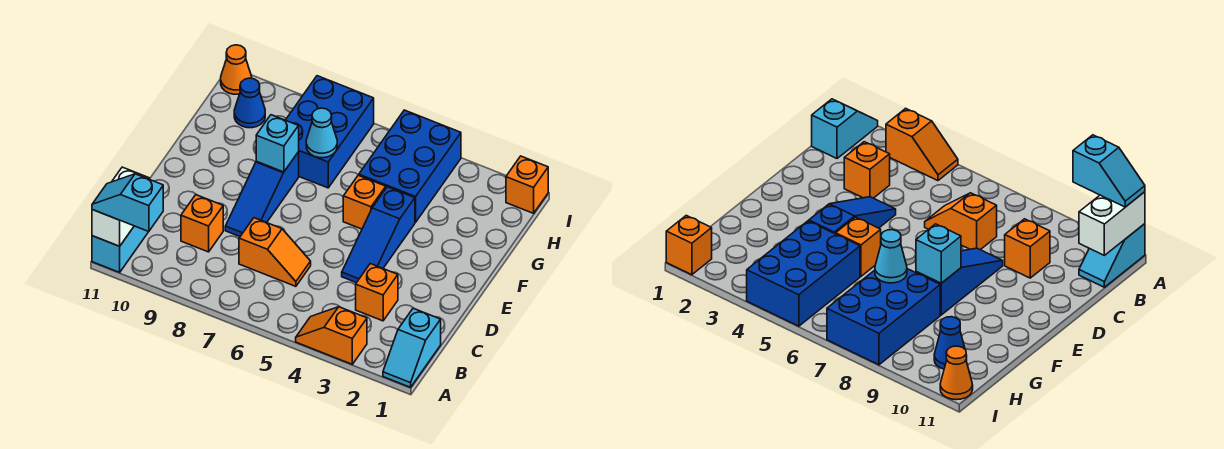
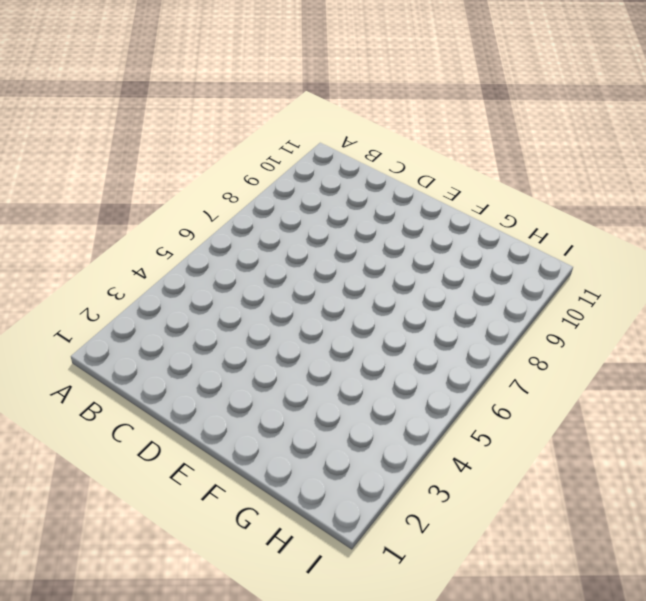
none -> cyan slope A1:B1 level 1 top B
none -> orange slope A3:A4 level 1 top 3
none -> cyan slope A11:B11 level 1 top A

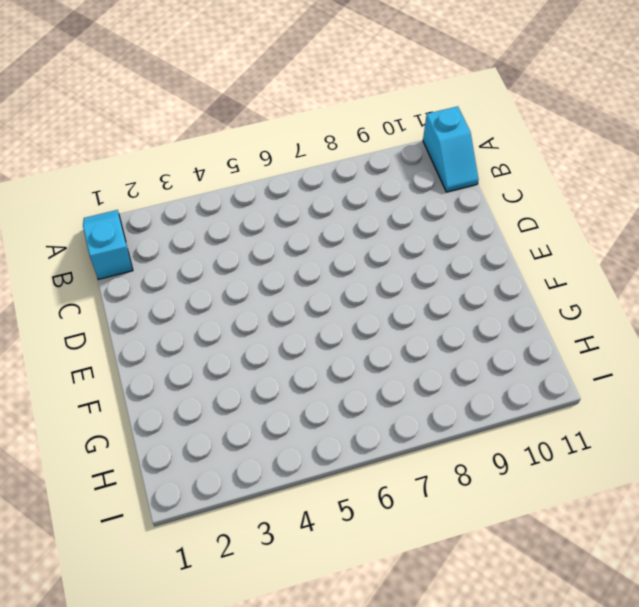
none -> orange slope A3:A4 level 1 top 3
none -> orange brick C3 level 1
none -> orange slope C6:C7 level 1 top 7

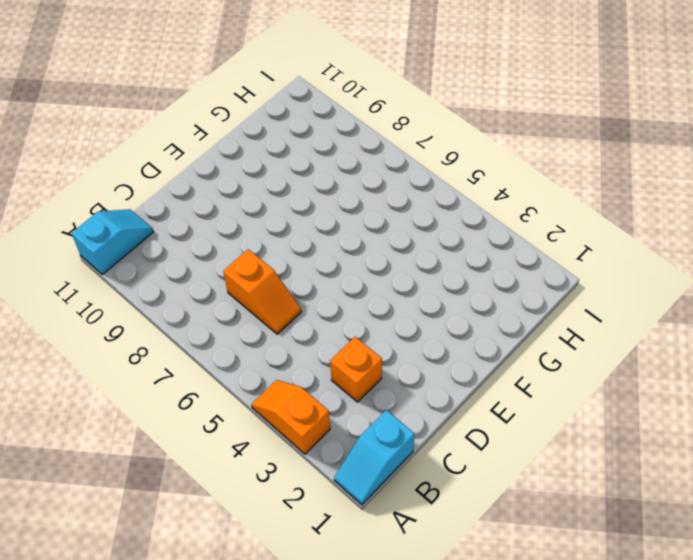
none -> orange brick C9 level 1
none -> blue slope D4:F4 level 1 top F
none -> blue slope D8:F8 level 1 top F

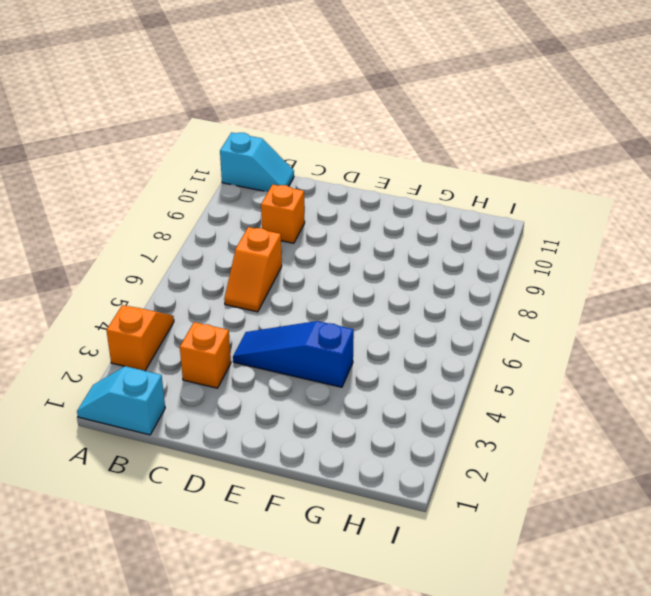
none -> blue slope D8:F8 level 1 top F
none -> orange brick F5 level 1
none -> blue brick G4:I5 level 1

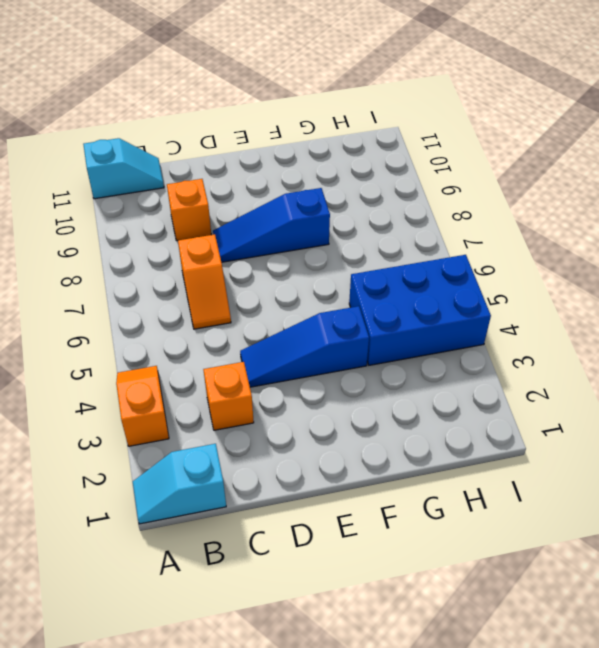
none -> orange brick F5 level 1
none -> blue brick G7:I8 level 1
none -> blue cone H10 level 1

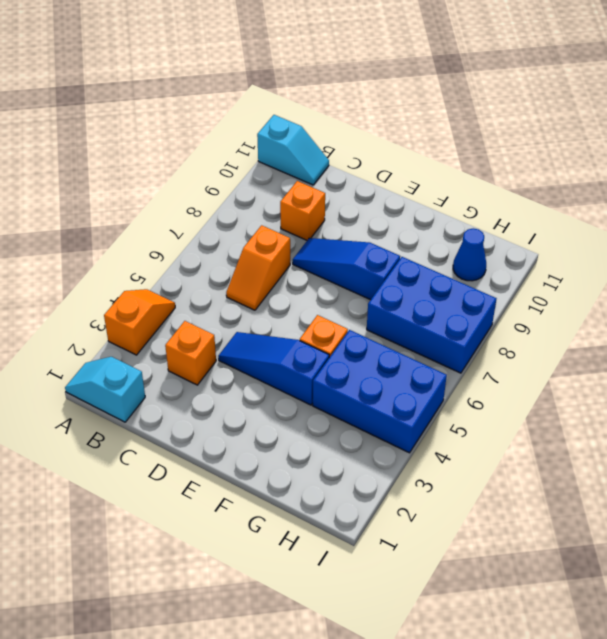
none -> orange brick I1 level 1
none -> orange cone I11 level 1
none -> white brick A11:B11 level 2

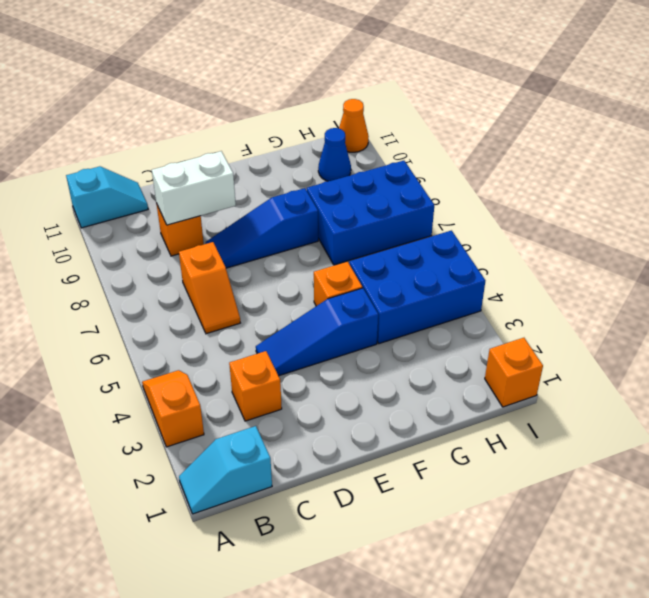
white brick C9:D9 level 2 -> white brick A11:B11 level 2
none -> cyan brick F8 level 2
none -> cyan cone G7 level 2
none -> cyan slope A10:A11 level 3 top 10

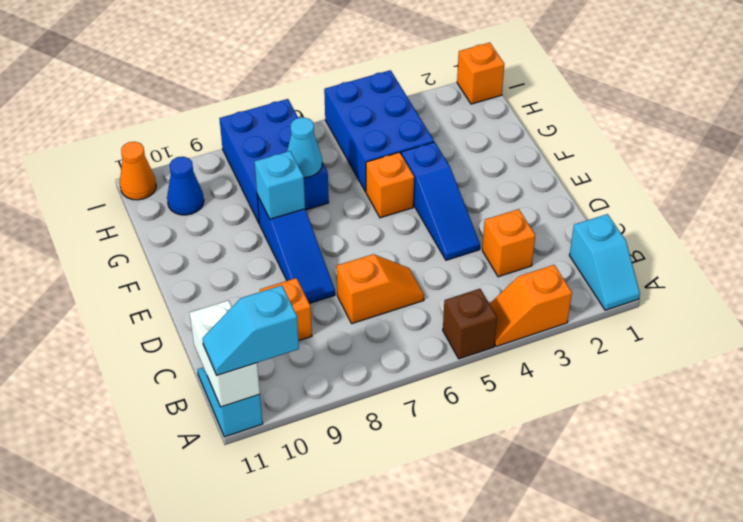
brown brick A5 level 1 -> none

